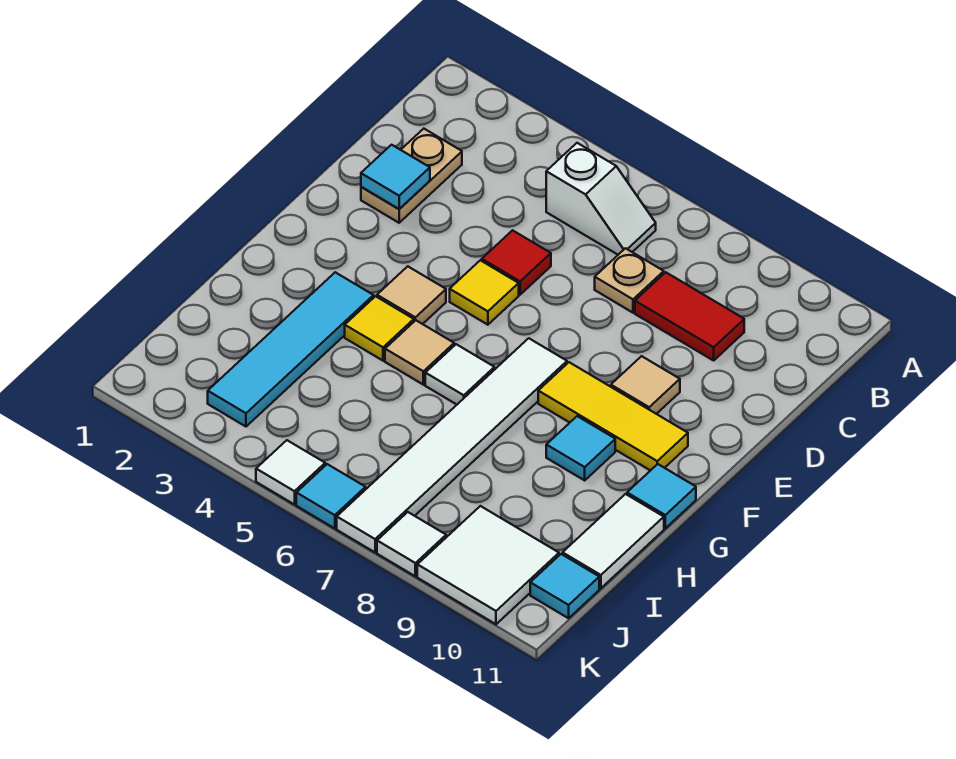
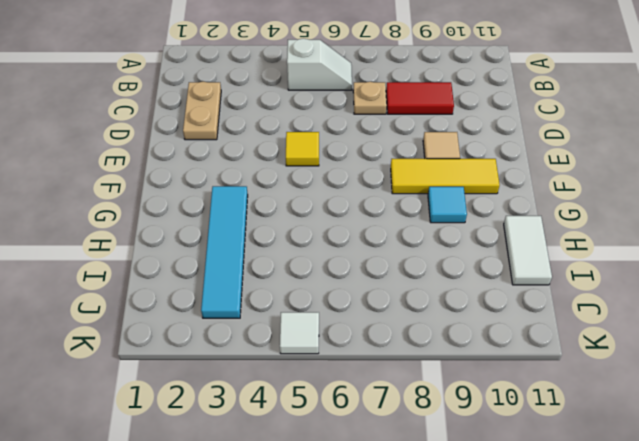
none -> red tile D5 level 1
none -> tan tile F4 level 1
none -> white tile F7:K7 level 1

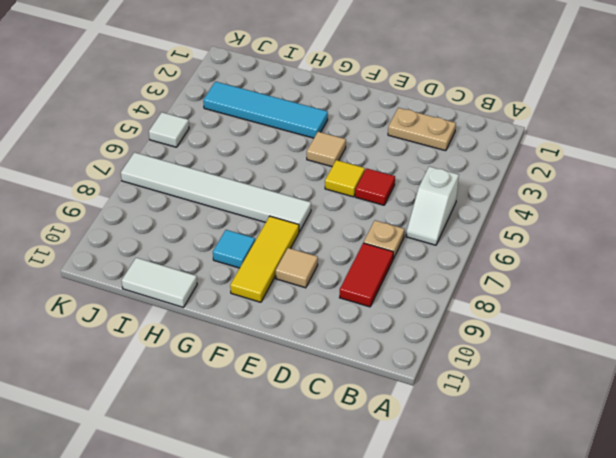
none -> yellow tile G4 level 1
none -> tan tile G5 level 1
none -> white tile G6 level 1

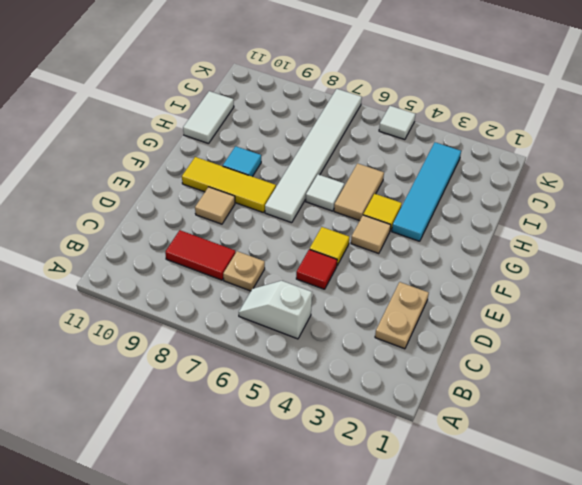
tan tile G5:H5 level 1 -> tan tile G5 level 1
none -> cyan tile G11 level 1
none -> white tile J9:K10 level 1
none -> cyan tile J11 level 1

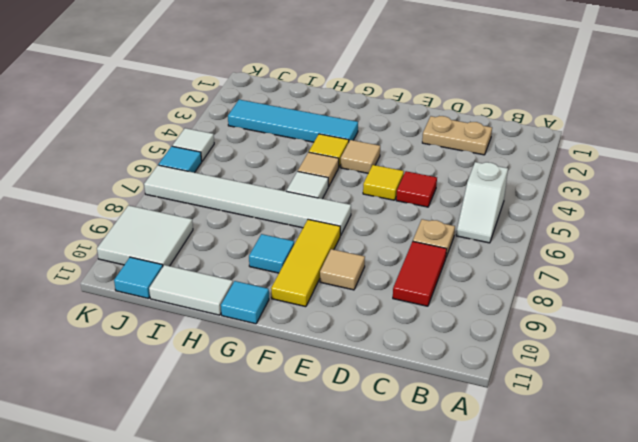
none -> white tile K8 level 1
none -> cyan tile D2 level 2

